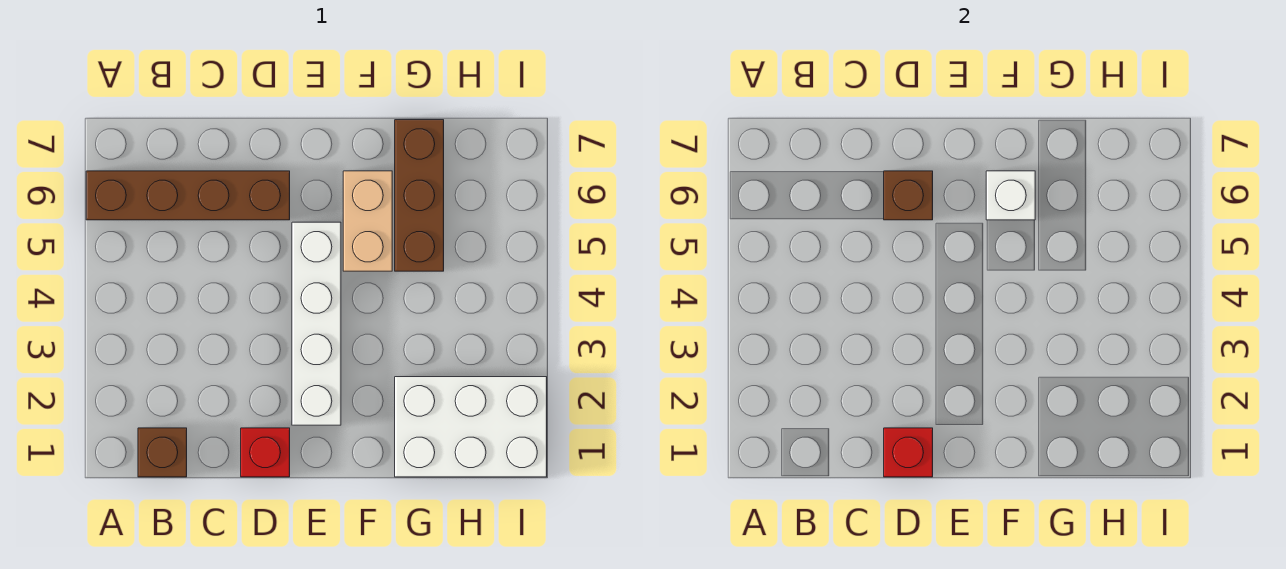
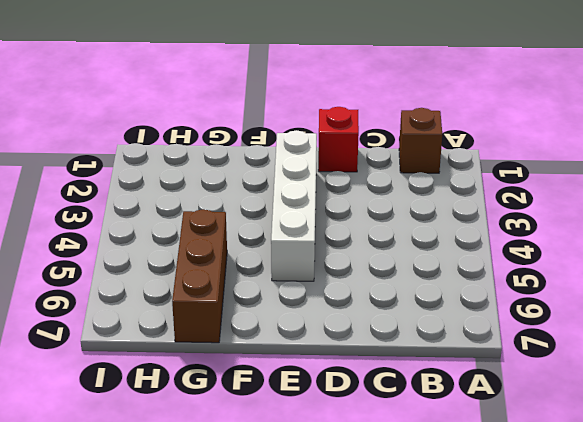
none -> brown brick A6:D6 level 1
none -> tan brick F5:F6 level 1

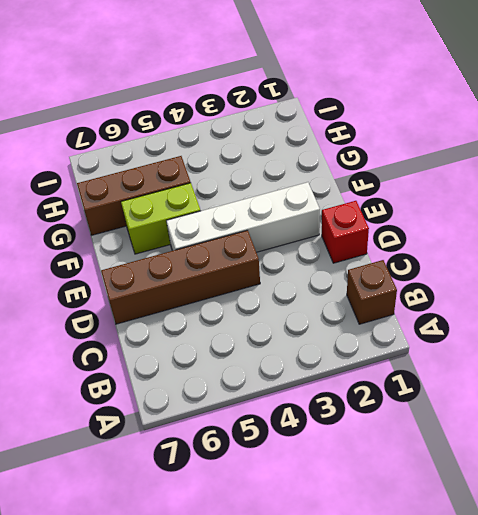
brown brick D4:D7 level 1 -> brown brick A6:D6 level 1
lime brick F5:F6 level 1 -> tan brick F5:F6 level 1
none -> white brick G1:I2 level 1
none -> red brick D1 level 2

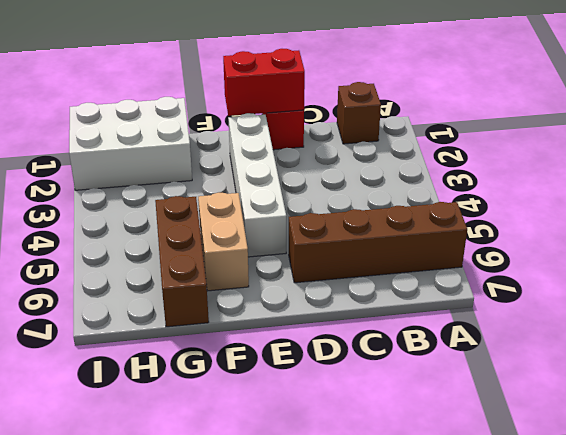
red brick D1:E1 level 2 -> red brick D1 level 2
none -> brown brick D6 level 2
none -> white brick F6 level 2

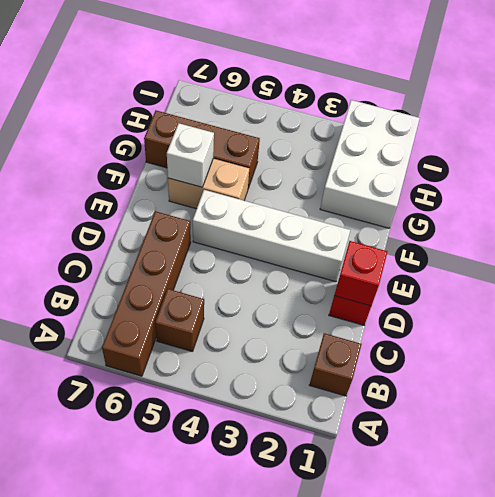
brown brick B5 level 1 -> brown brick D6 level 2

